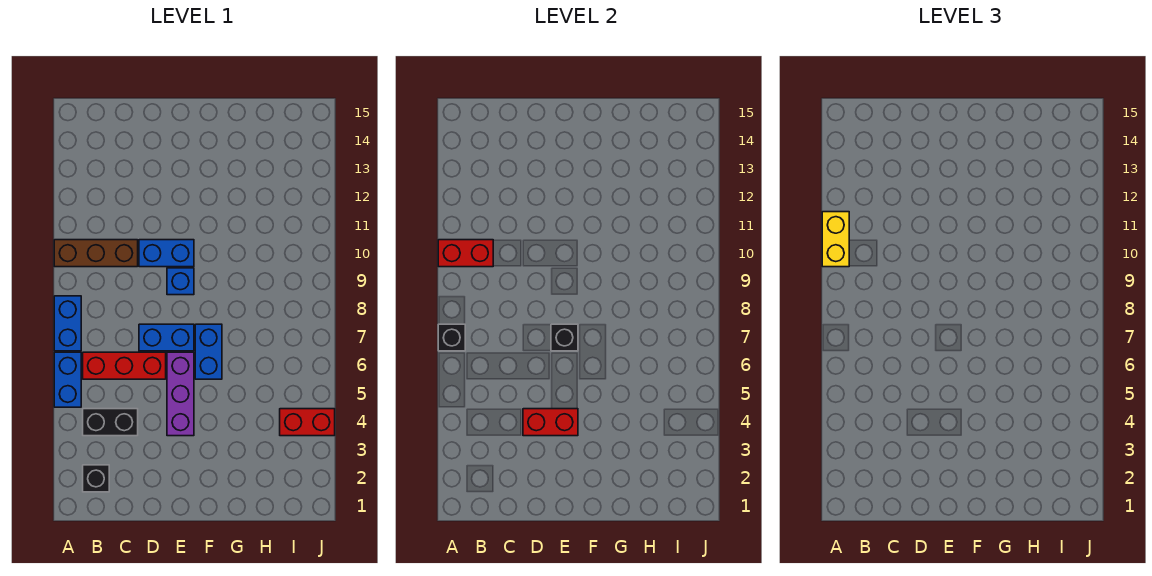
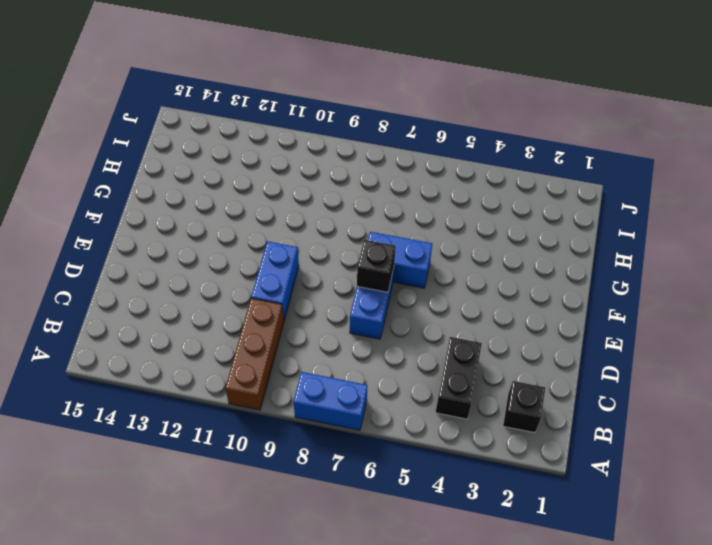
none -> blue brick A5:A6 level 1
none -> red brick B6:D6 level 1
none -> purple brick E4:E6 level 1

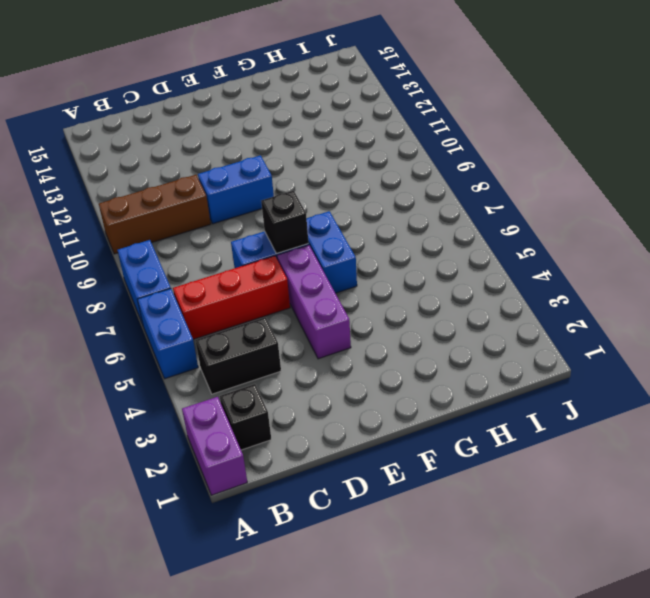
purple brick A1:A2 level 1 -> none
none -> blue brick E9 level 1
none -> red brick I4:J4 level 1
none -> black brick A7 level 2

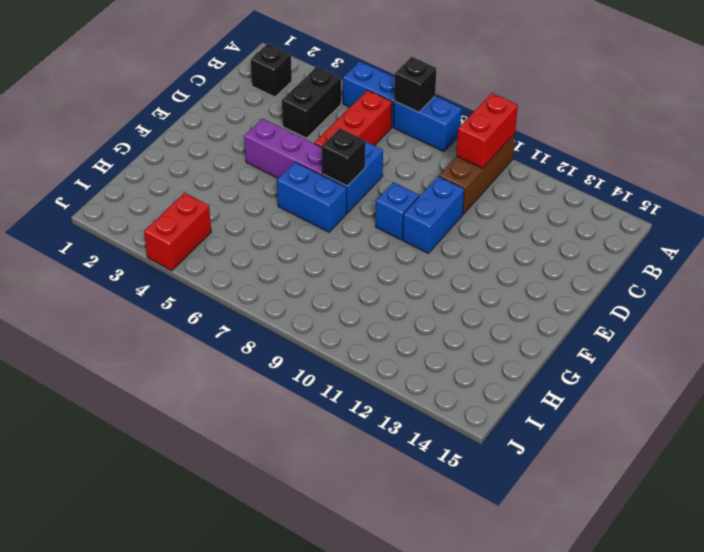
none -> red brick D4:E4 level 2
none -> yellow brick A10:A11 level 3

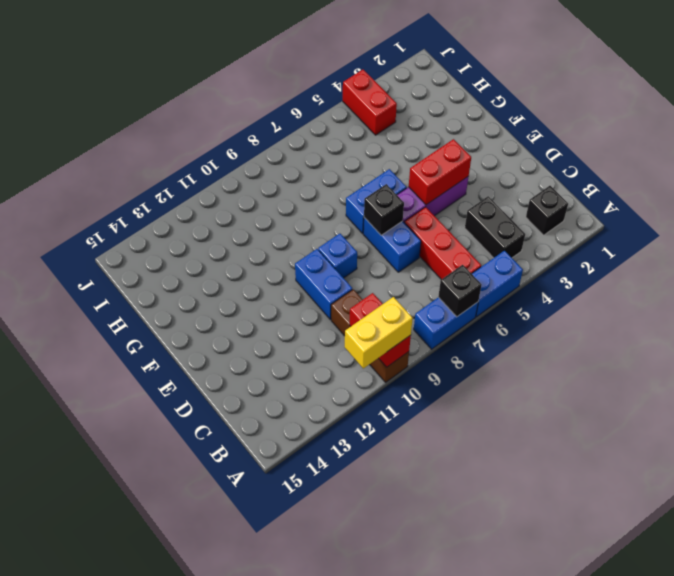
red brick E4:E5 level 2 -> red brick D4:E4 level 2

